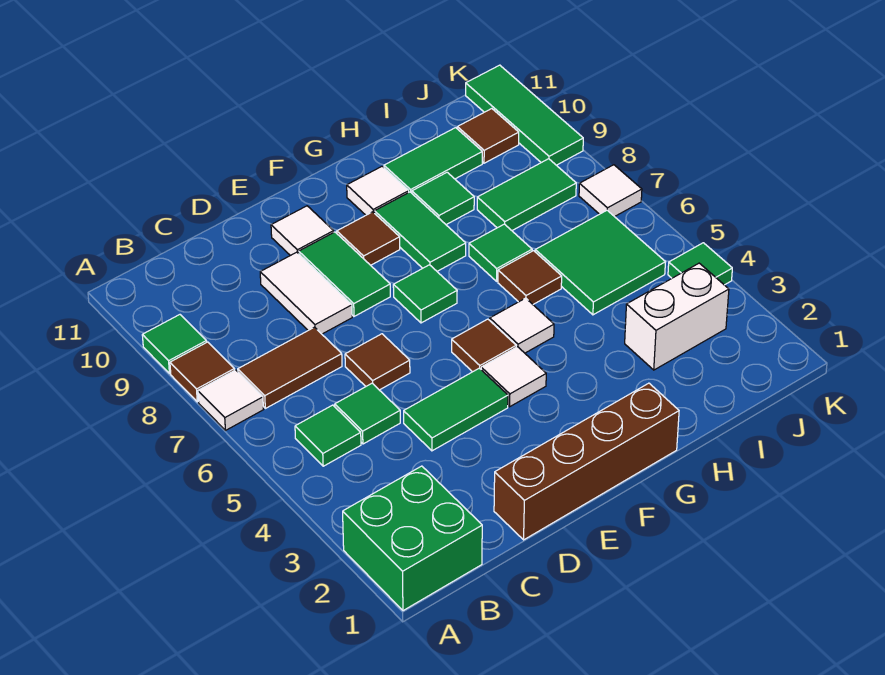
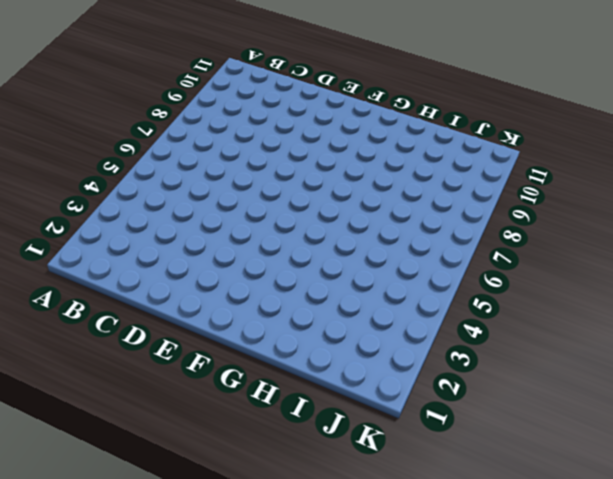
none -> green brick A1:B2 level 1
none -> white tile A7 level 1
none -> brown tile A8 level 1
none -> green tile A9 level 1

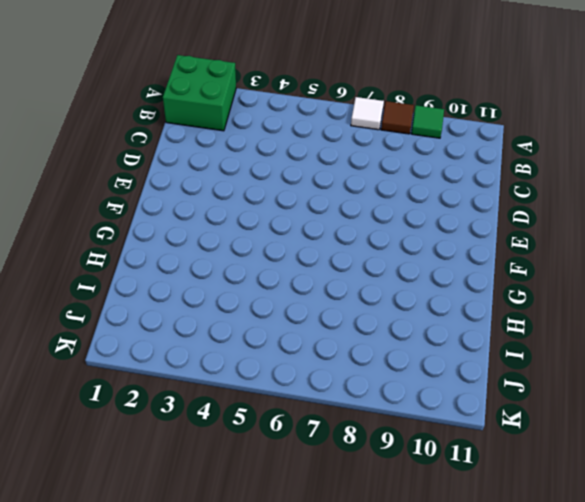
none -> green tile B5 level 1
none -> brown tile B7:C7 level 1
none -> green tile C5 level 1
none -> brown brick D1:G1 level 1

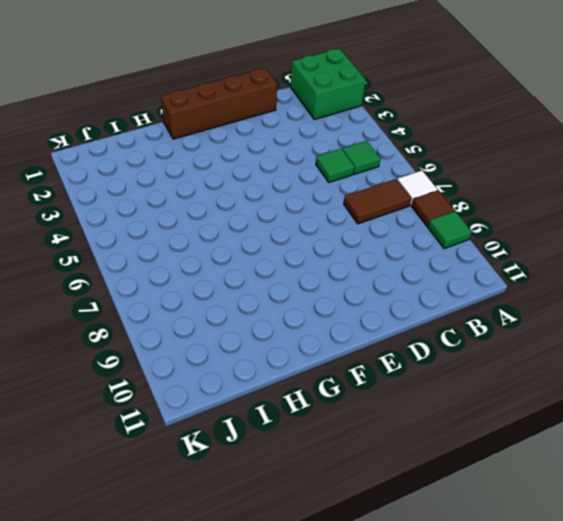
none -> green tile D4:E4 level 1
none -> brown tile D6 level 1
none -> white tile D8:D9 level 1
none -> green tile E8:E9 level 1

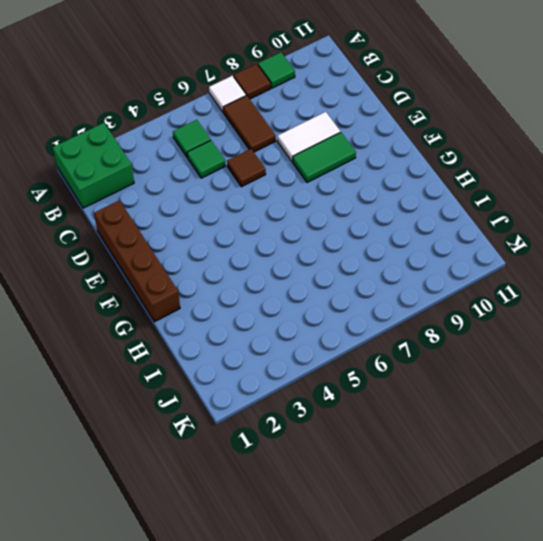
none -> green tile D4:E4 level 1
none -> white tile E10 level 1
none -> white tile F4 level 1
none -> brown tile F5 level 1

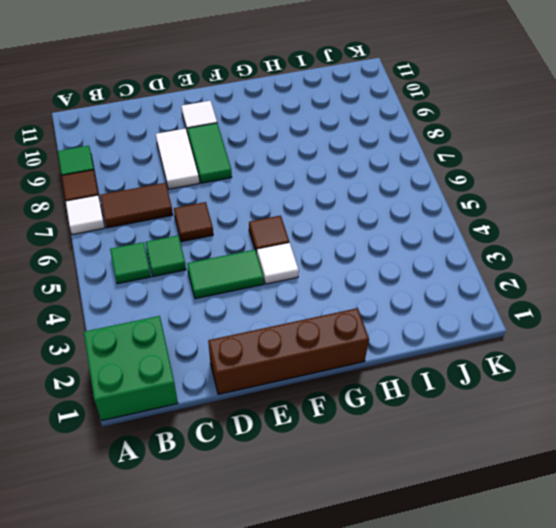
none -> green tile F7 level 1
none -> brown tile F9 level 1
none -> white tile G5 level 1
none -> green tile G8:G9 level 1

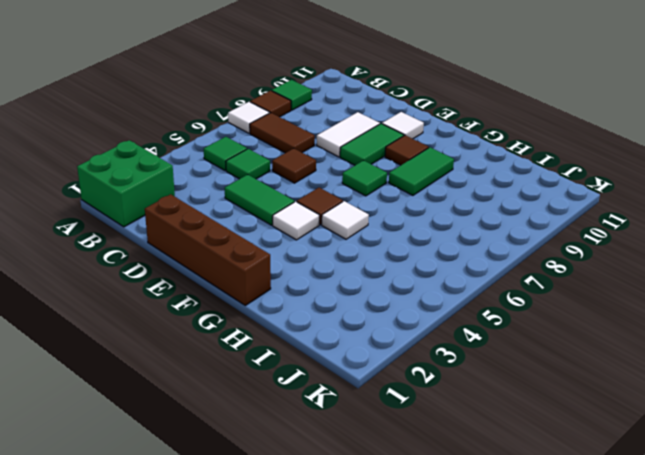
none -> white tile G10 level 1
none -> brown tile H6 level 1
none -> green tile H7 level 1
none -> green tile H9 level 1

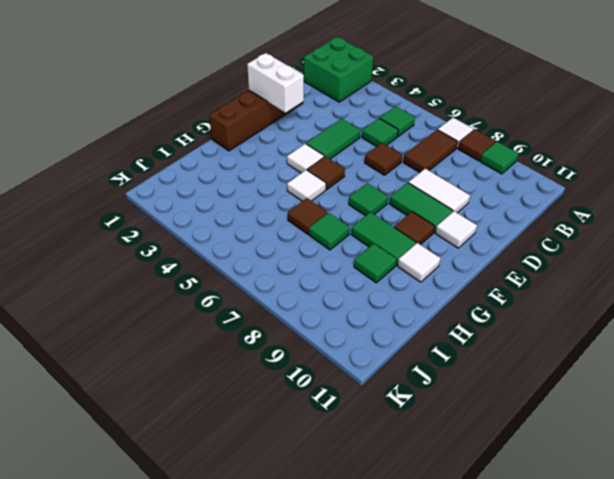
white brick E1:E2 level 2 -> white brick I3:J3 level 1
none -> green tile H10:I10 level 1
none -> green tile I5:J6 level 1
none -> green tile I8:J8 level 1
none -> brown tile J10 level 1

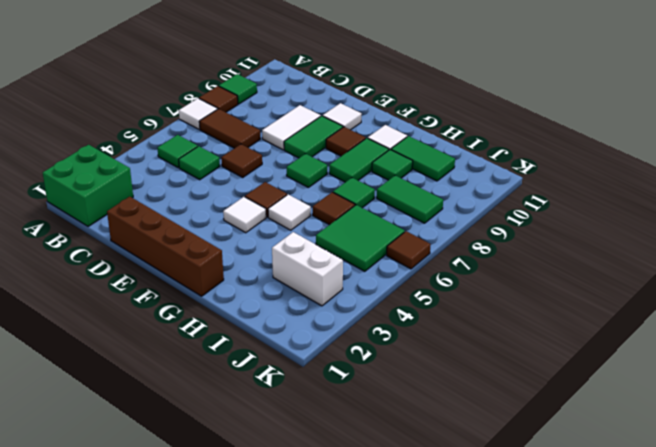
brown tile K6 level 1 -> brown tile J10 level 1
none -> green tile D4:E4 level 1
none -> green tile K4 level 1
none -> white tile K7 level 1
none -> green tile K9:K11 level 1

